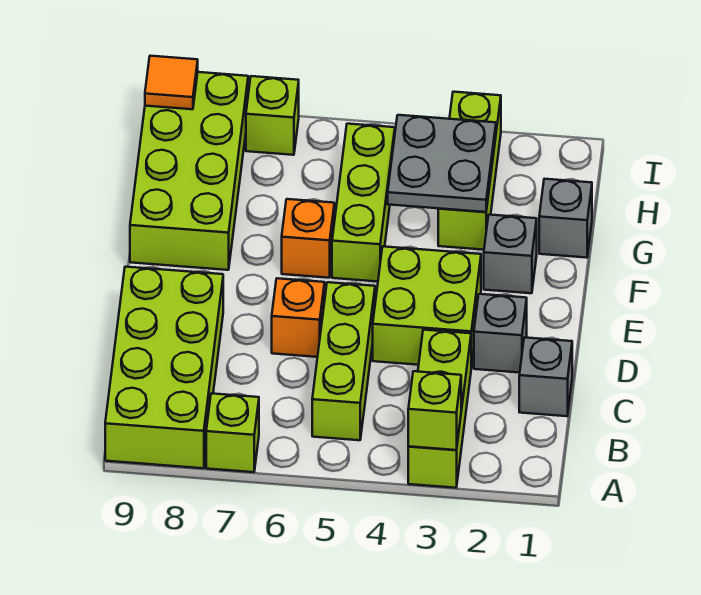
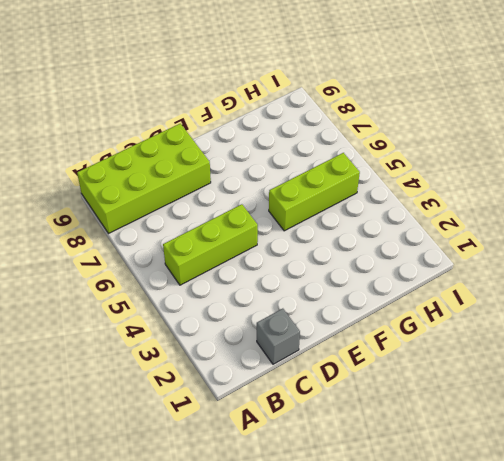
none -> lime brick A3:C3 level 1
none -> lime brick A7 level 1
none -> grey brick D2 level 1

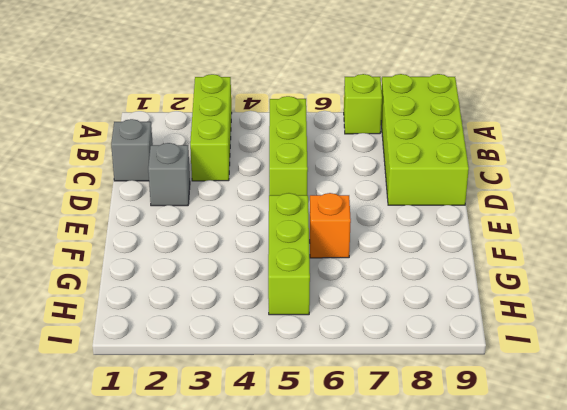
none -> lime brick D3:E4 level 1
none -> orange brick D6 level 1
none -> grey brick F2 level 1

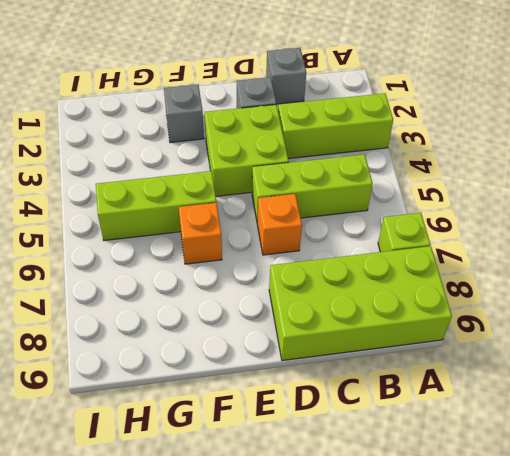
none -> lime brick F8:I9 level 1
none -> grey brick G1 level 1
none -> lime brick G3:I3 level 1

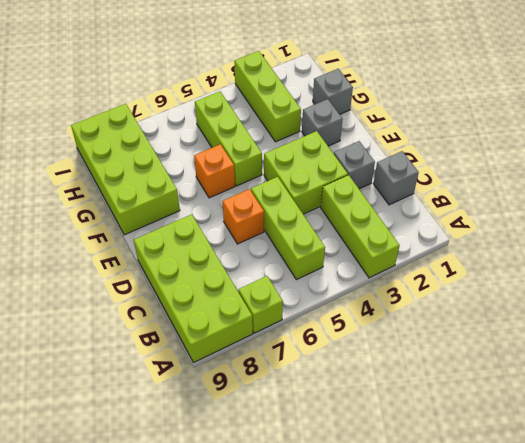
none -> lime brick I7 level 1
none -> lime brick A3 level 2
none -> grey plate G3:H4 level 2

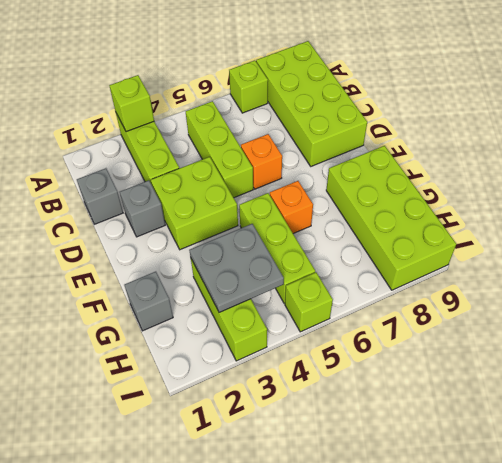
lime brick I5 level 1 -> lime brick I7 level 1
none -> grey brick F2 level 1
none -> orange tile I9 level 2

